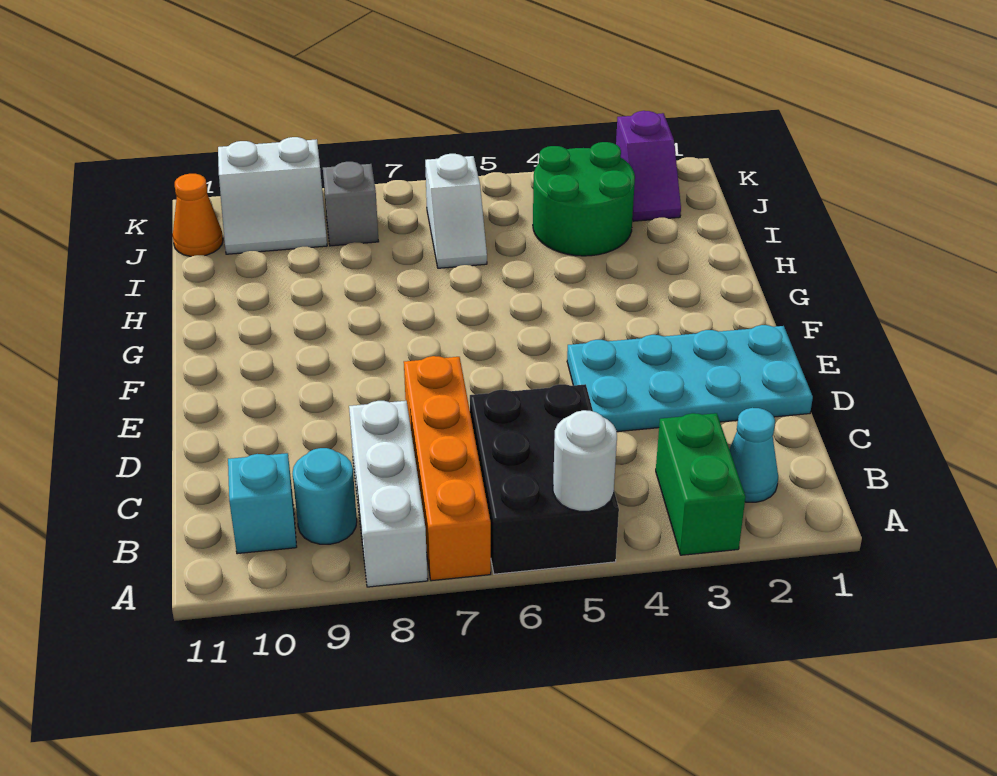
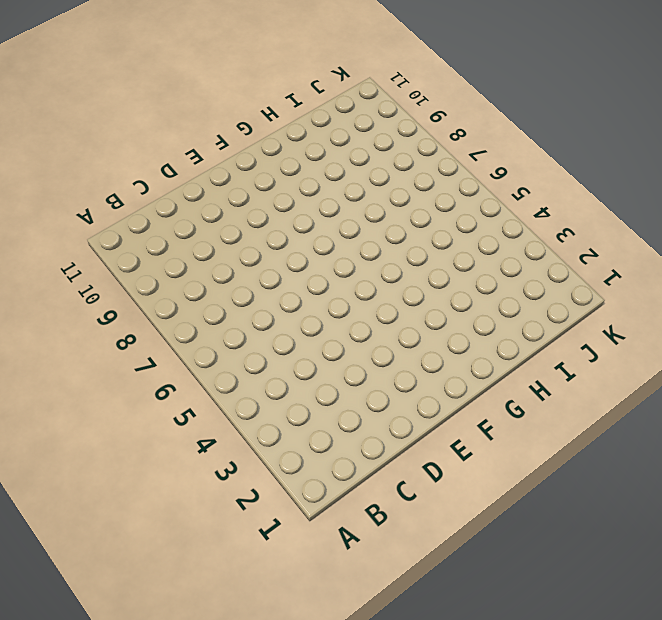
none -> green brick A3:B3 level 1
none -> black brick A5:C6 level 1
none -> orange brick A7:D7 level 1

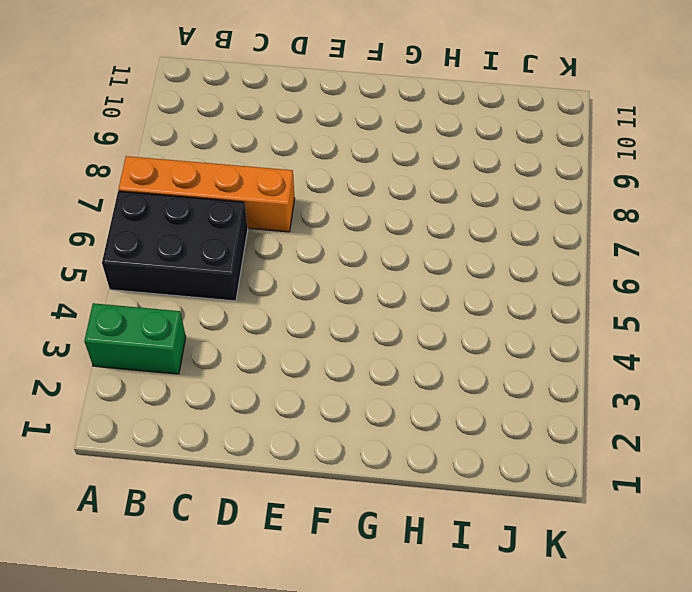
none -> white brick A8:C8 level 1
none -> cyan cone B2 level 1
none -> cyan round brick B9 level 1

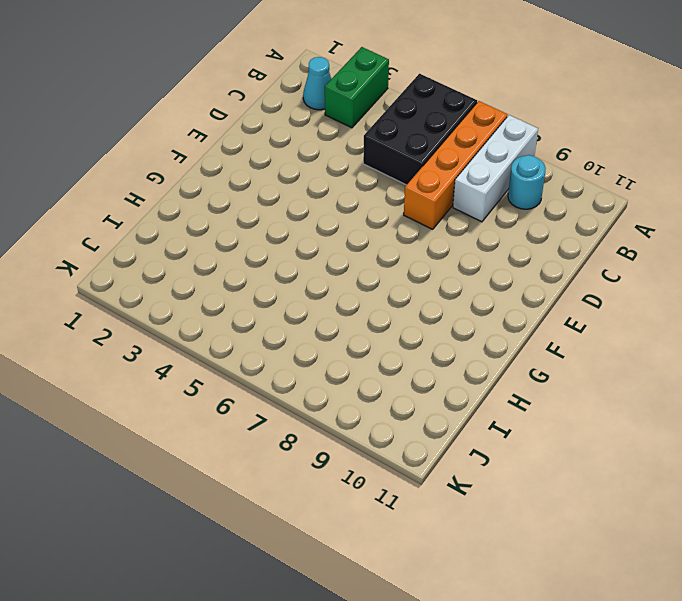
none -> cyan brick B10 level 1
none -> cyan plate D1:E4 level 1
none -> green round brick I3:J4 level 1

